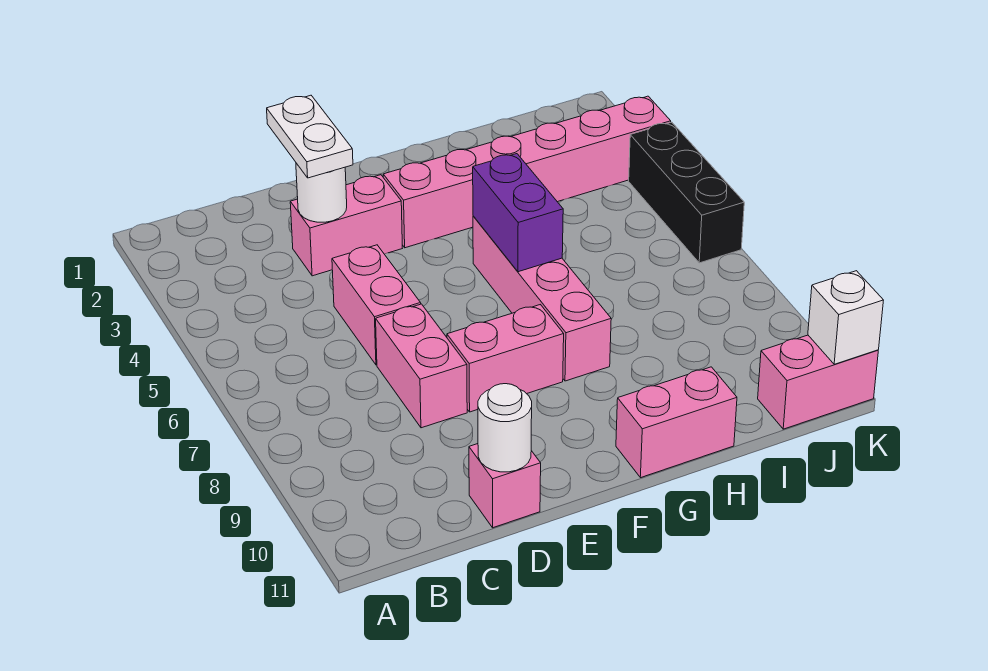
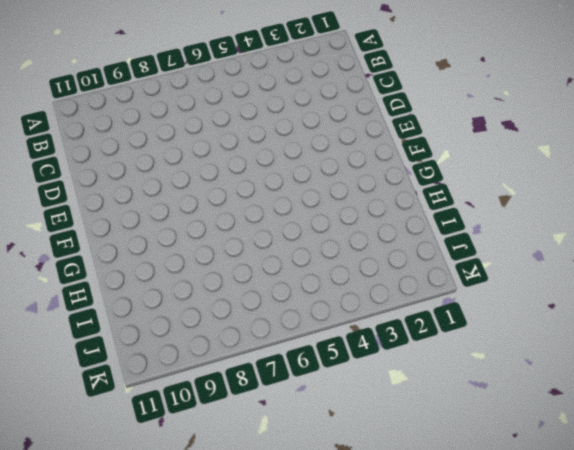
none -> pink brick D3:E3 level 1
none -> pink brick D5:D6 level 1
none -> pink brick D7:D8 level 1

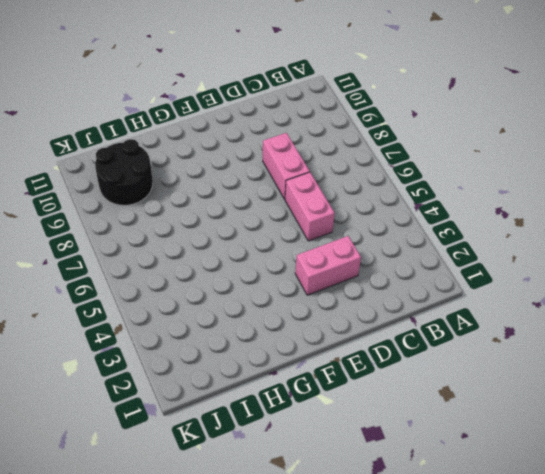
black round brick I9:J10 level 1 -> none
none -> pink brick D11 level 1
none -> pink brick E8:F8 level 1
none -> pink brick F3:K3 level 1

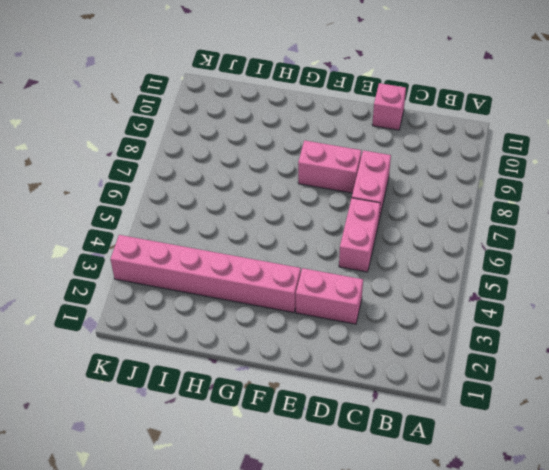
none -> pink brick G5:G8 level 1
none -> pink brick G11:H11 level 1
none -> pink brick J11:K11 level 1

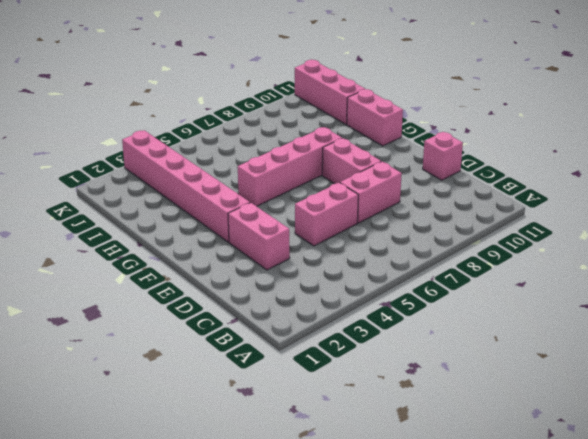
pink brick I11:K11 level 1 -> pink brick J11:K11 level 1
none -> black brick K4:K6 level 1
none -> white round brick D3 level 2
none -> white round brick D11 level 2

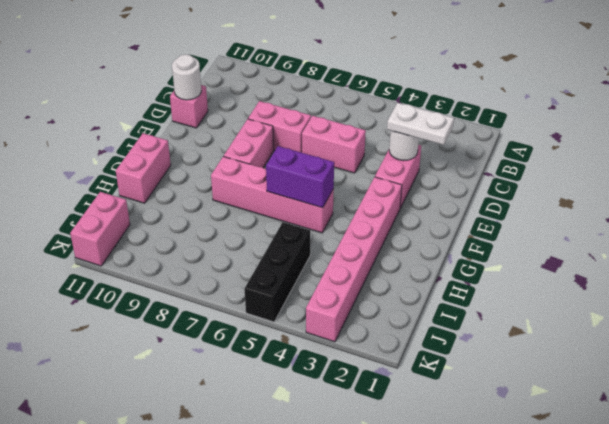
black brick I5:K5 level 1 -> black brick K4:K6 level 1
none -> white brick K11 level 2

